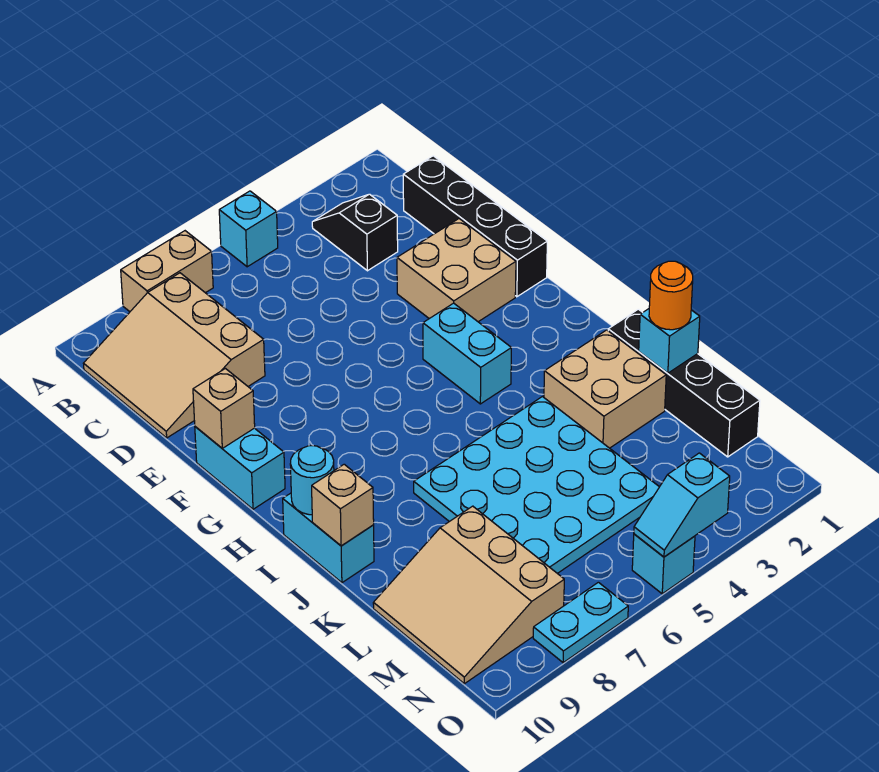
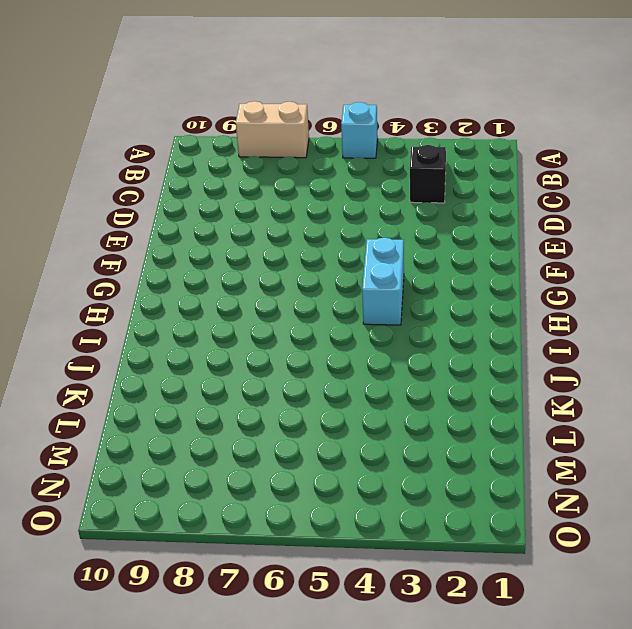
none -> tan slope B8:D10 level 1 top 8
none -> black brick C1:F1 level 1
none -> tan brick E2:F3 level 1

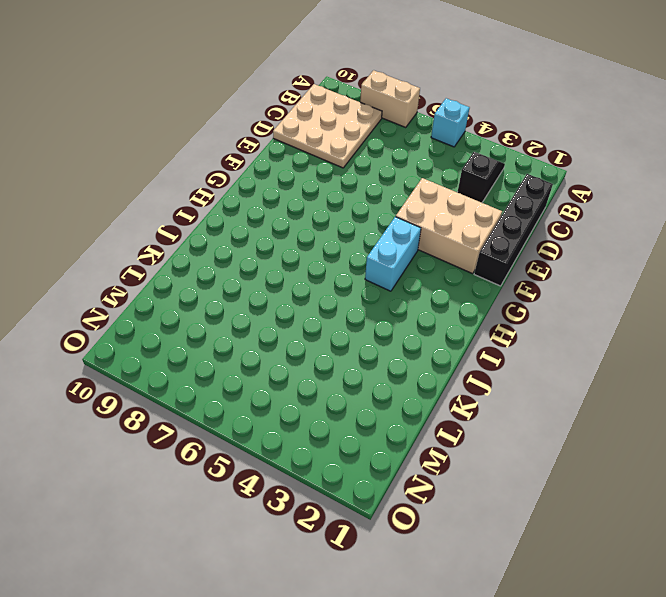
tan plate B8:D10 level 1 -> tan slope B8:D10 level 1 top 8
tan brick E2:F4 level 1 -> tan brick E2:F3 level 1
none -> cyan brick F10:G10 level 1
none -> cyan brick I10:J10 level 1
none -> black brick J1:M1 level 1

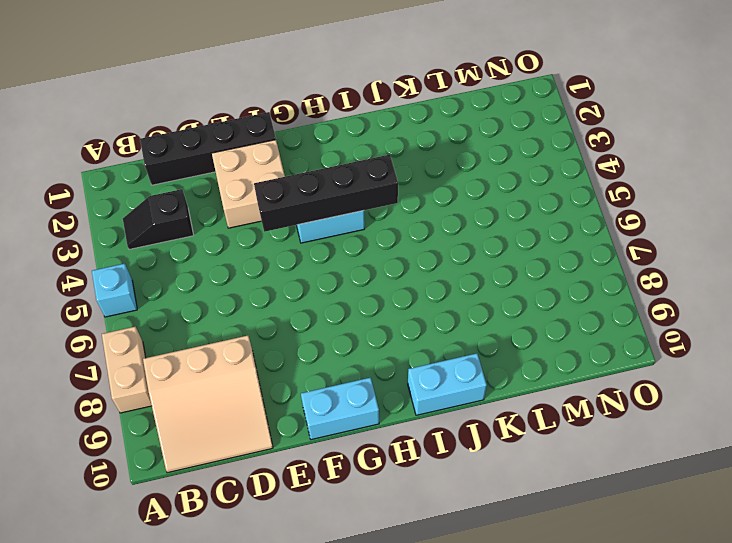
black brick F4:I4 level 2 -> black brick J1:M1 level 1
none -> tan brick J2:K3 level 1
none -> cyan plate J4:M7 level 1
none -> tan slope L8:N10 level 1 top 8

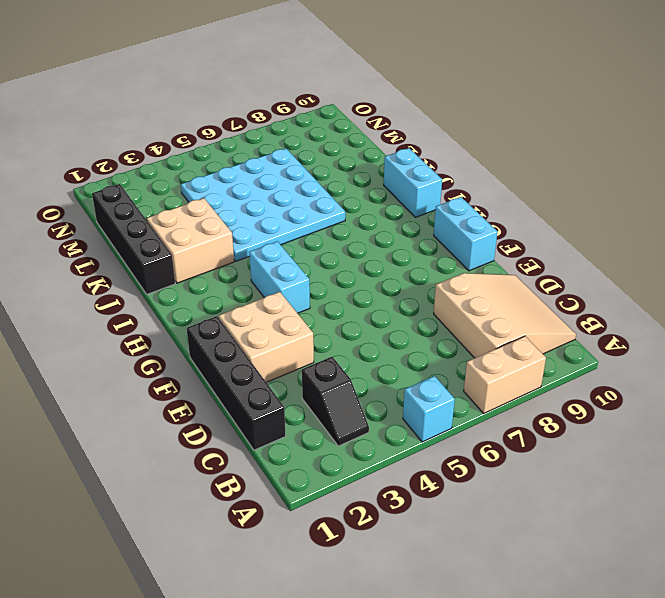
none -> tan slope L8:N10 level 1 top 8
none -> cyan brick O5 level 1
none -> cyan plate O7:O8 level 1

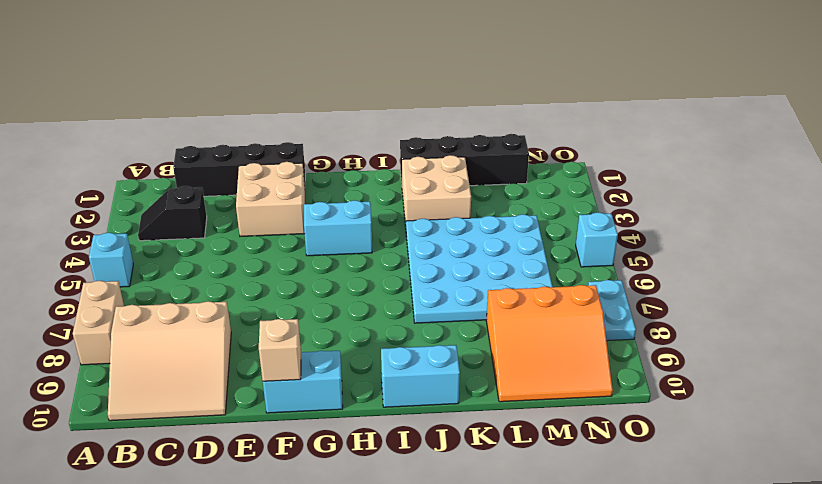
orange slope L8:N10 level 1 top 8 -> tan slope L8:N10 level 1 top 8
none -> cyan round brick I10 level 2
none -> tan brick J10 level 2
none -> cyan brick K1 level 2

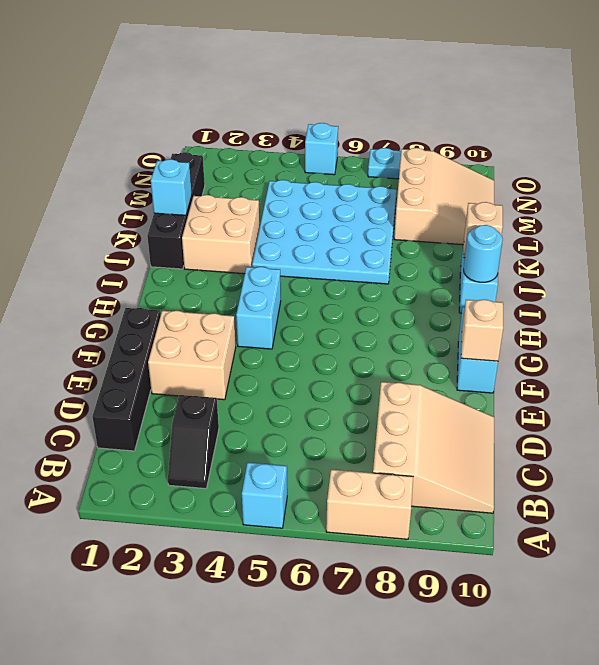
none -> cyan slope O4:O5 level 2 top 4
none -> orange round brick K1 level 3

